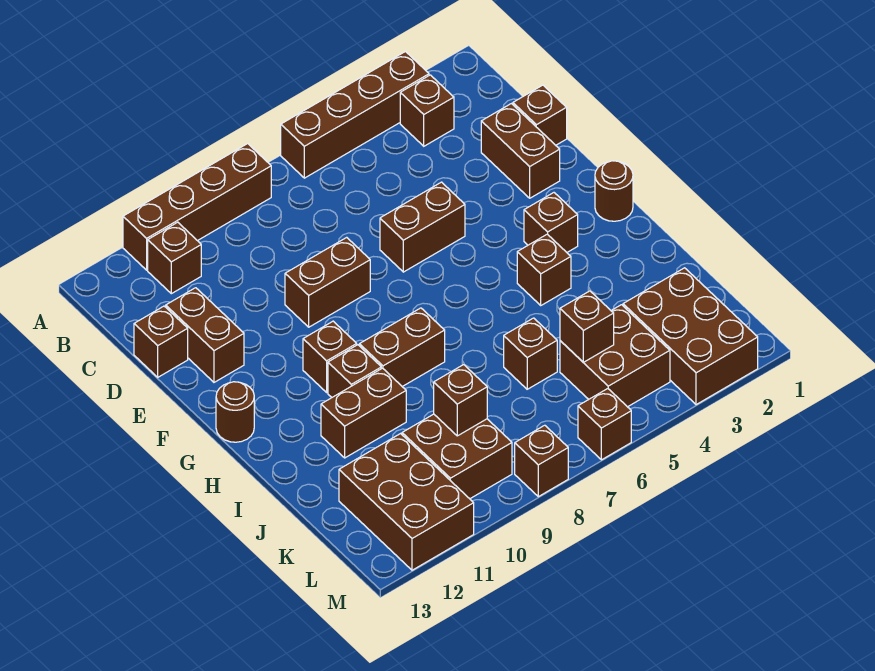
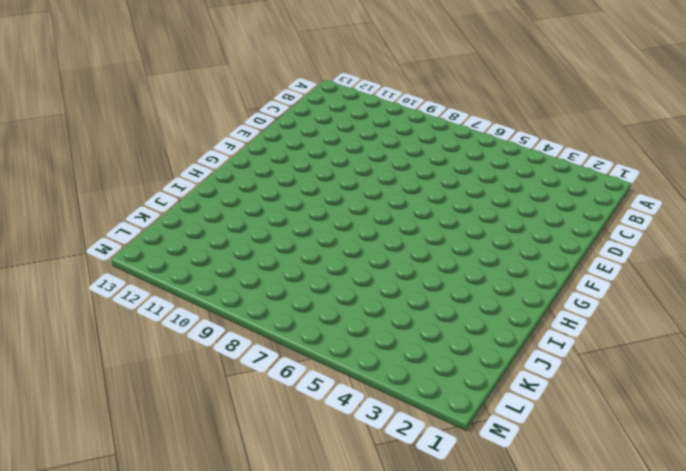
none -> brown brick A3:A6 level 1
none -> brown brick A8:A11 level 1
none -> brown brick B3 level 1

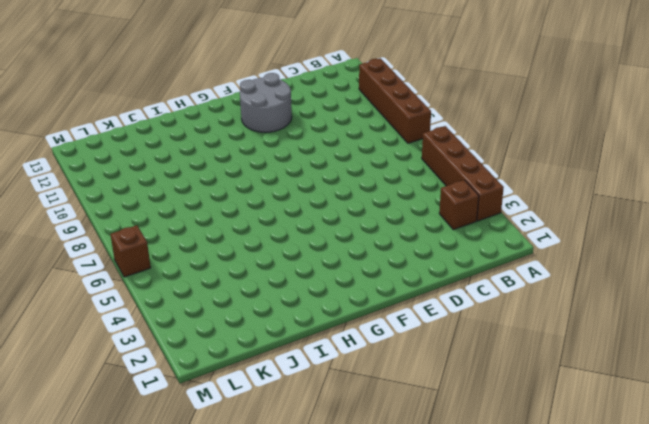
grey round brick E11:F12 level 1 -> brown brick D12:E12 level 1
none -> brown brick B11 level 1
none -> brown brick D1 level 1
none -> brown brick D2:E2 level 1

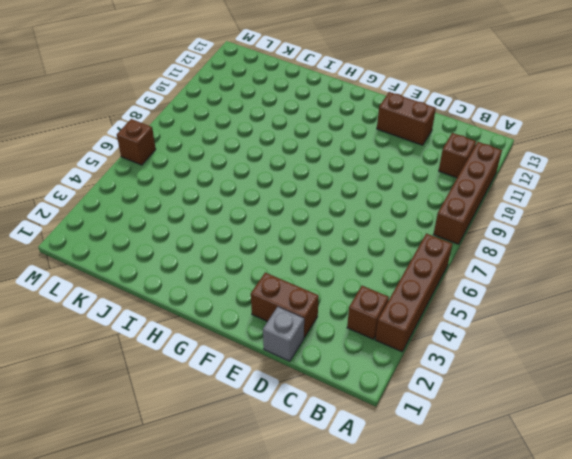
grey brick D1 level 1 -> brown brick D1 level 1
none -> brown brick D13 level 1
none -> brown brick E5:E6 level 1
none -> brown brick E8:E9 level 1

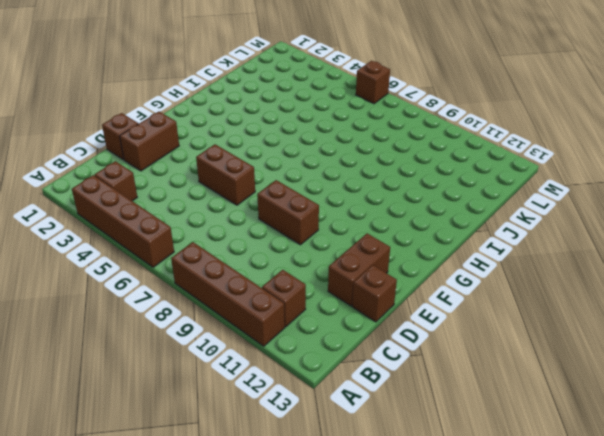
none -> brown round brick G1 level 1
none -> brown brick G3 level 1
none -> brown brick G10 level 1

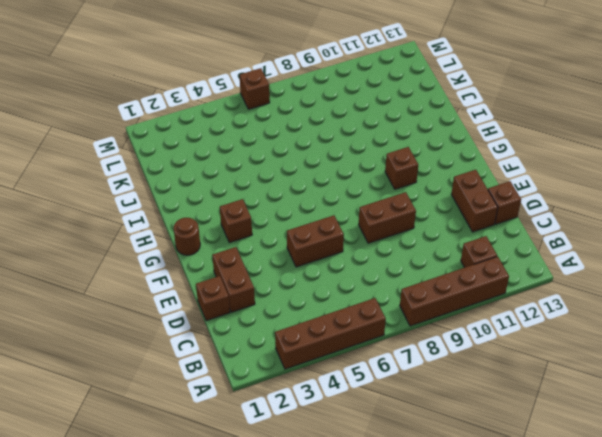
none -> brown brick B3 level 1
none -> brown round brick G13 level 1
none -> brown brick H4 level 1

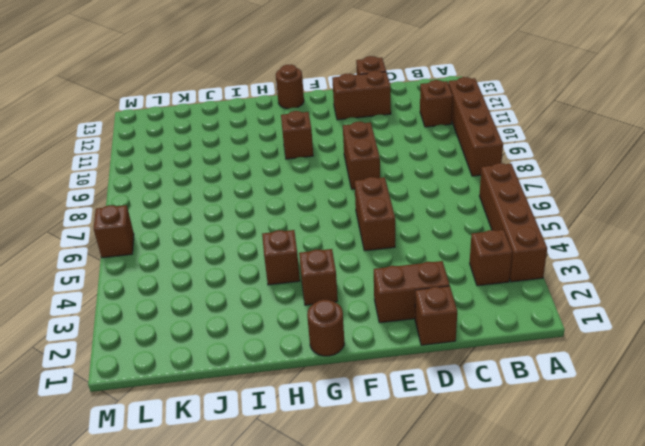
none -> brown brick H8:H9 level 1
none -> brown brick H10 level 1
none -> brown brick I10:I11 level 1

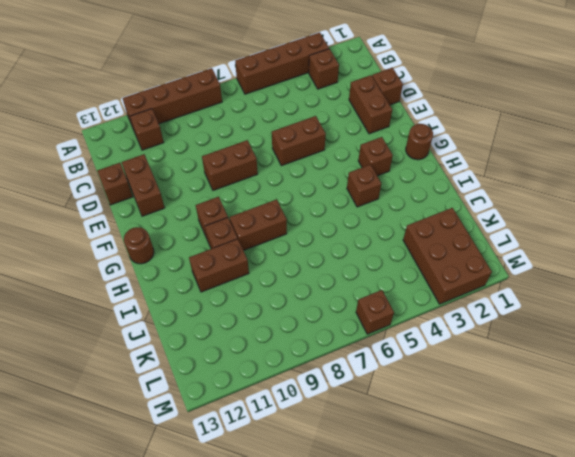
none -> brown brick J6 level 1
none -> brown brick K4:L5 level 1
none -> brown brick K9:L10 level 1

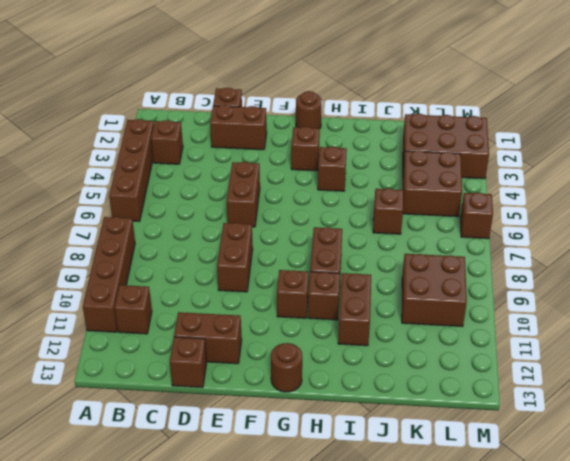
none -> brown brick K11:M12 level 1
none -> brown brick M8 level 1
none -> brown brick K5 level 2

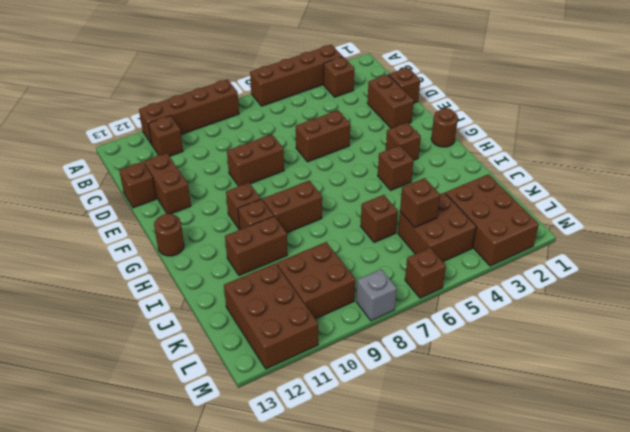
grey brick M8 level 1 -> brown brick M8 level 1
none -> brown brick K9 level 2

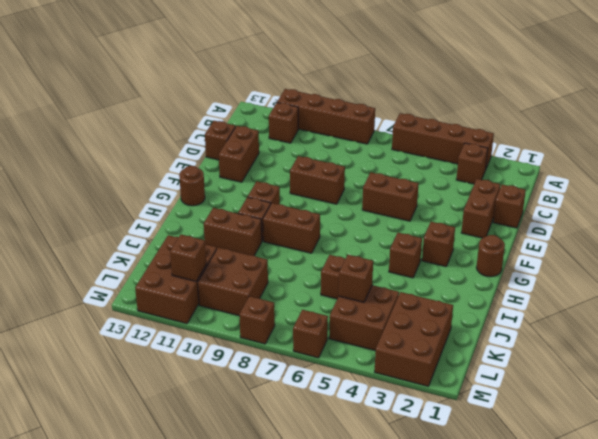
brown brick L11 level 2 -> brown brick K9 level 2

